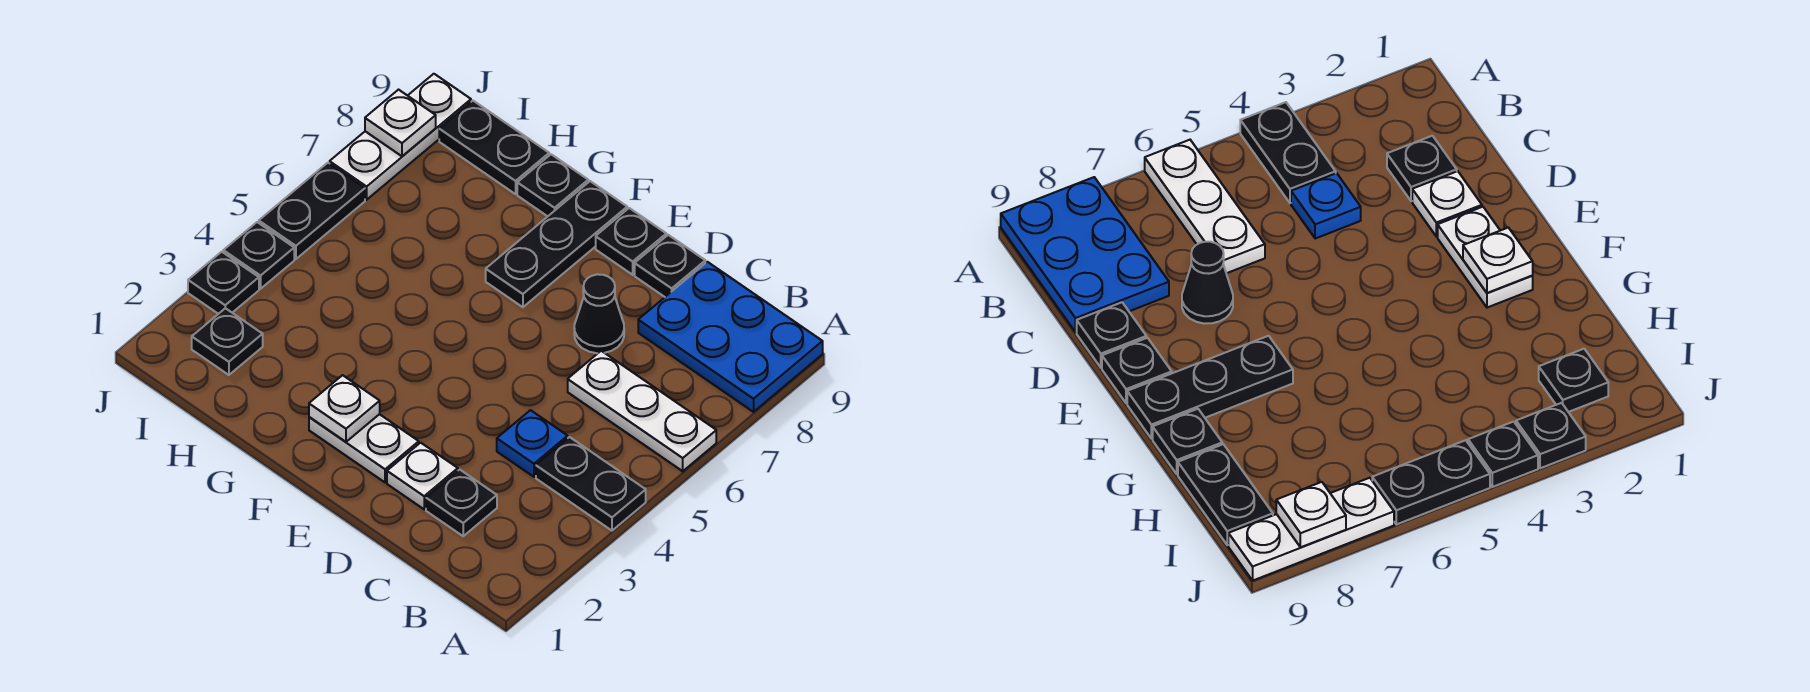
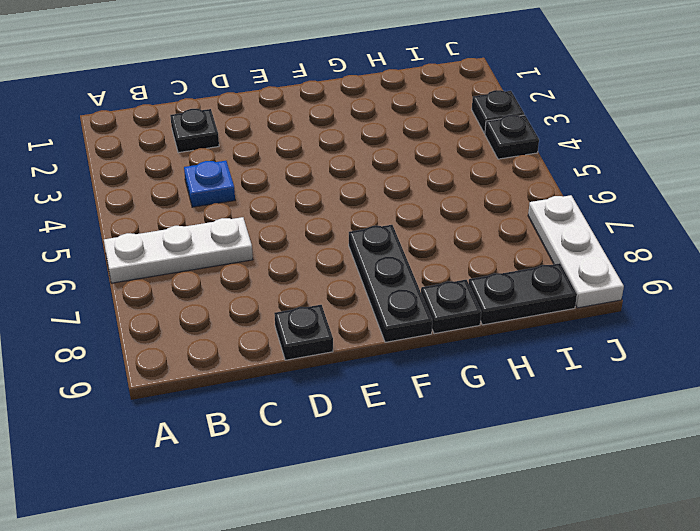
none -> black plate A4:B4 level 1
none -> blue plate A8:C9 level 1
none -> white plate D2 level 1

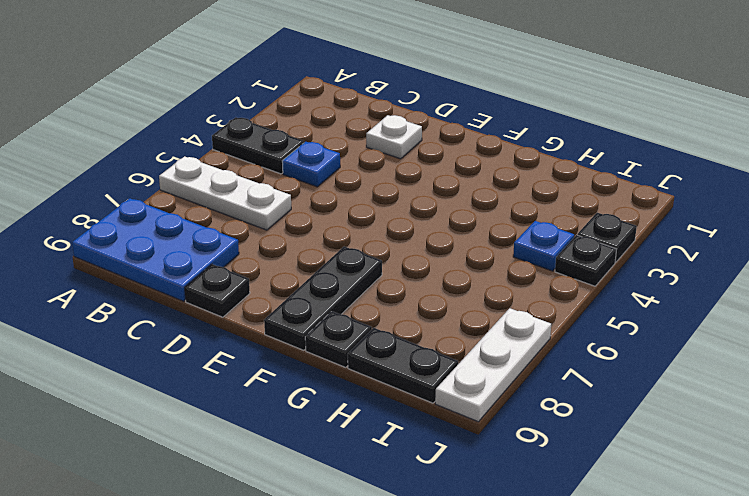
blue plate I4 level 1 -> none
none -> black plate C2 level 1
none -> black cone D7 level 1
none -> white plate E2:F2 level 1

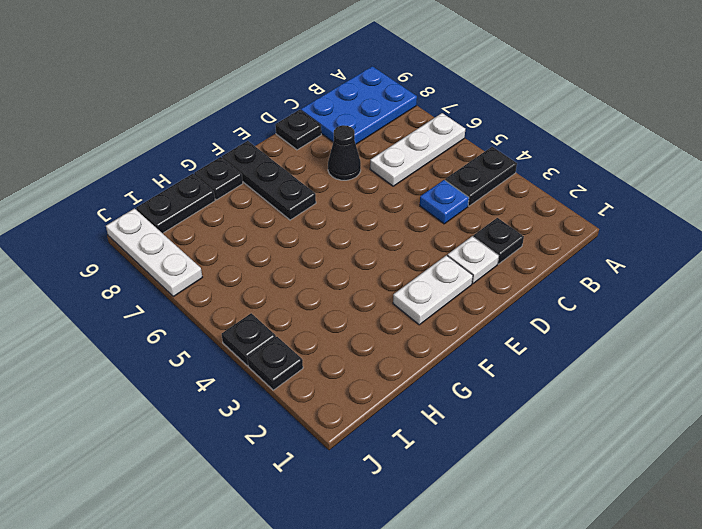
none -> black plate E9 level 1
none -> black plate I2 level 1
none -> black plate J5:J6 level 1

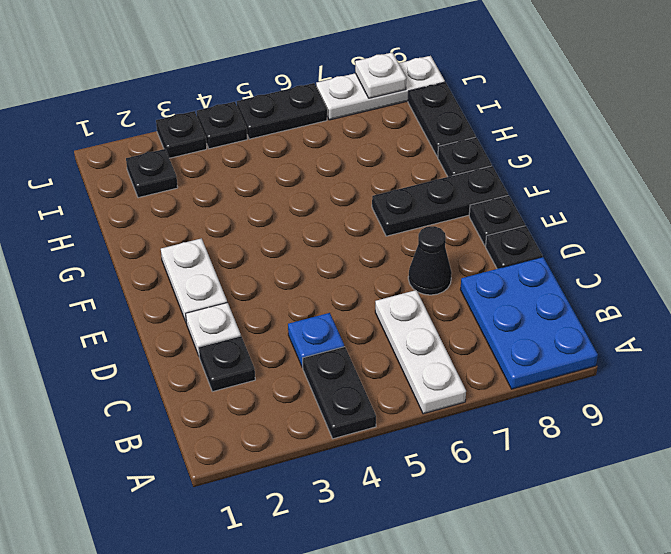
none -> white plate F2 level 2

